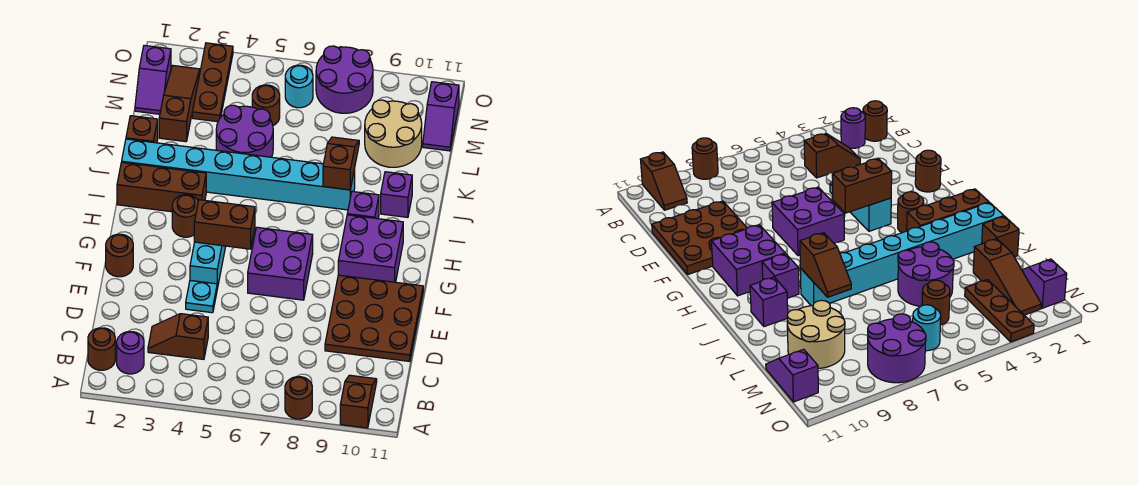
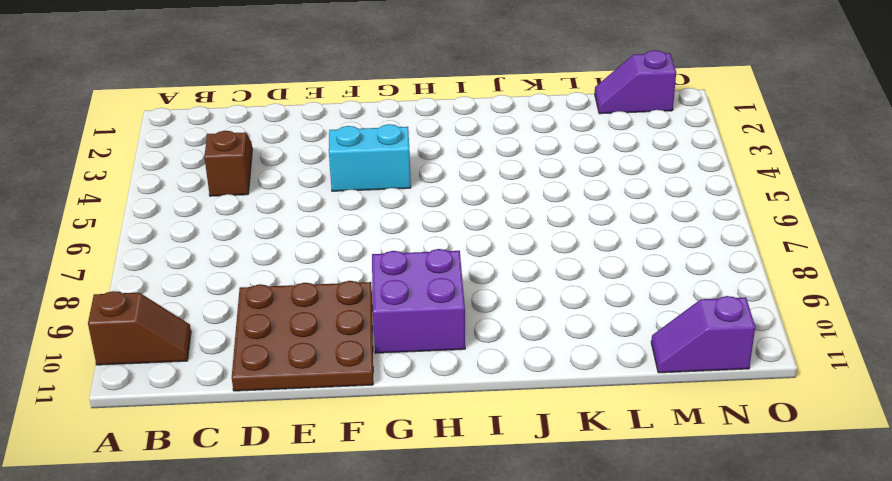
none -> brown round brick A8 level 1
none -> brown round brick B1 level 1
none -> purple round brick B2 level 1

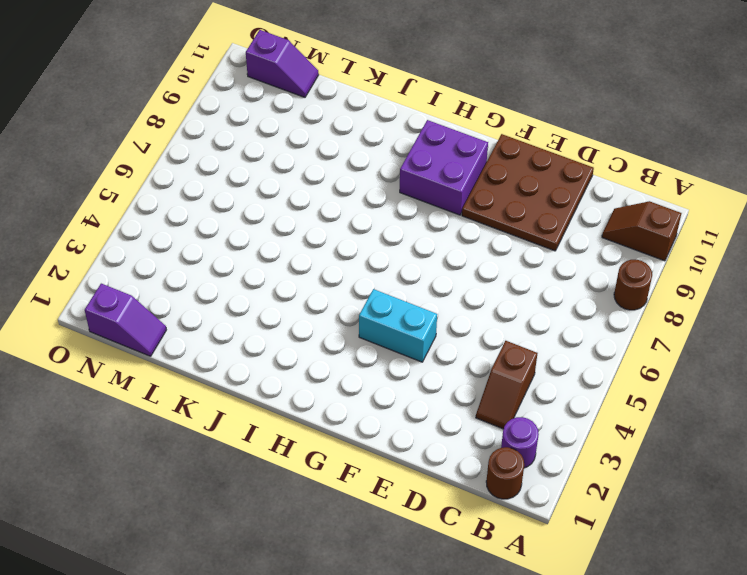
none -> cyan plate E4 level 1
none -> brown round brick F1 level 1
none -> purple brick F6:G7 level 1

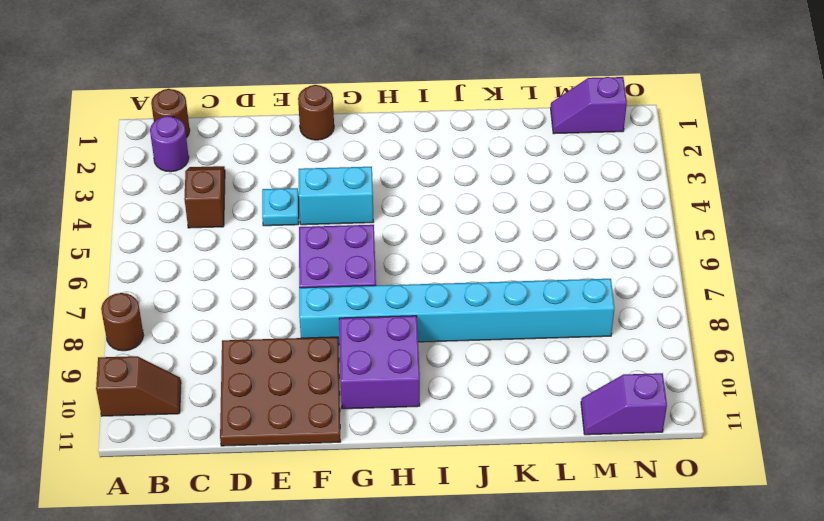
cyan brick F8:M8 level 1 -> cyan brick J1:J8 level 1
none -> brown round brick H3 level 1
none -> brown brick I1:I3 level 1
none -> purple brick I9 level 1

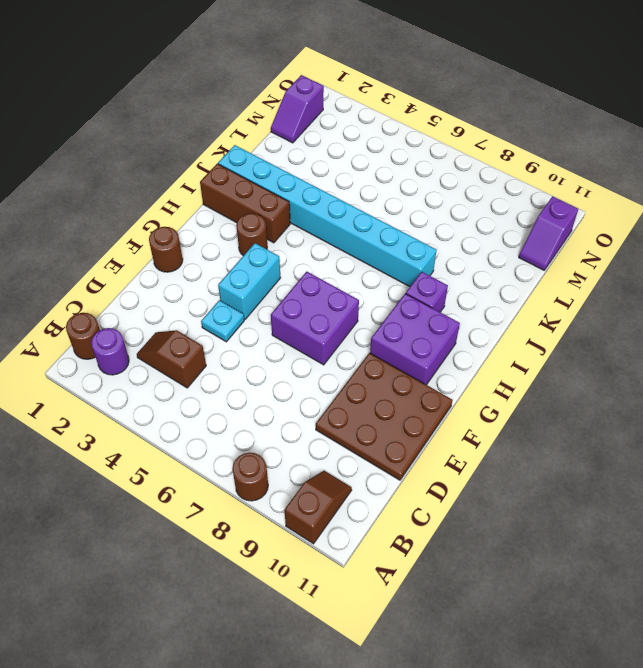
none -> purple brick J10 level 1
none -> brown brick K1 level 1
none -> purple round brick K4:L5 level 1

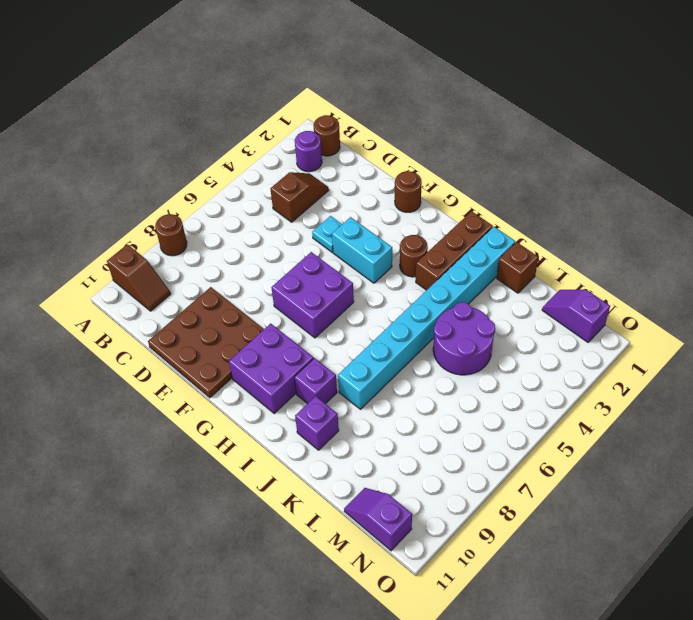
none -> brown slope L2:N2 level 1 top L
none -> tan round brick L9:M10 level 1
none -> brown plate M3:O3 level 1

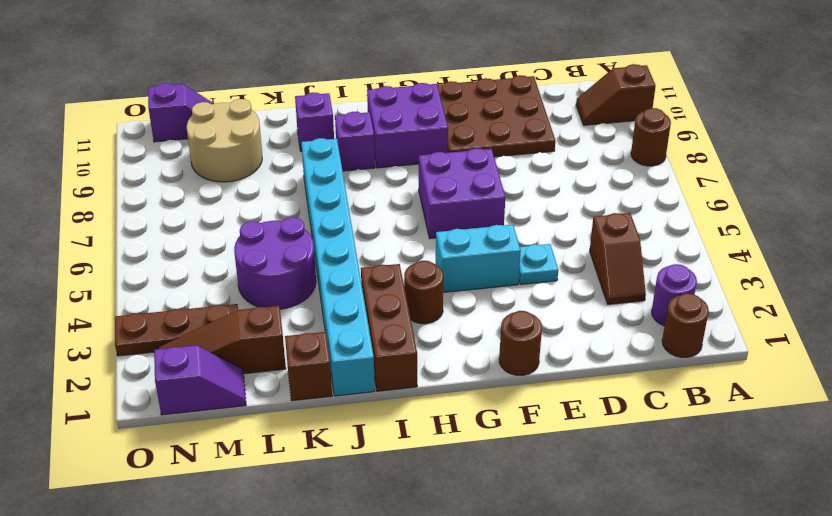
none -> brown round brick M5 level 1
none -> cyan round brick N6 level 1
none -> purple round brick N7:O8 level 1

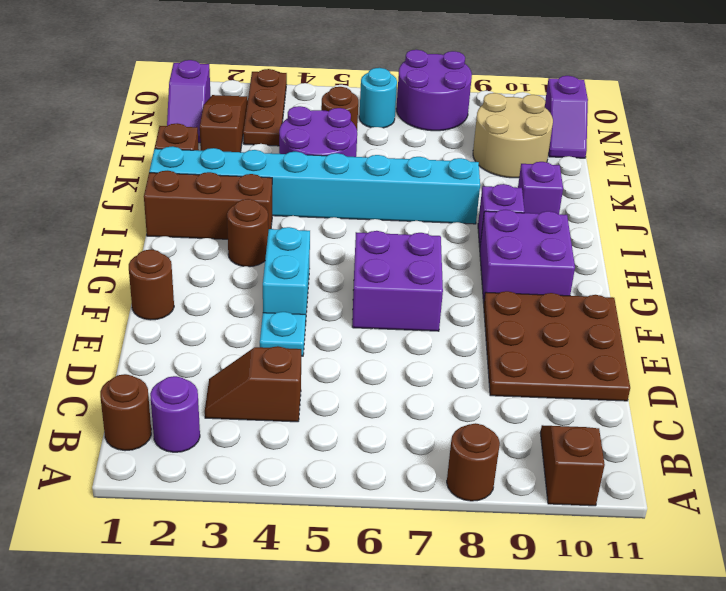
none -> brown brick G4:G5 level 2
none -> brown slope J8:K8 level 2 top J

